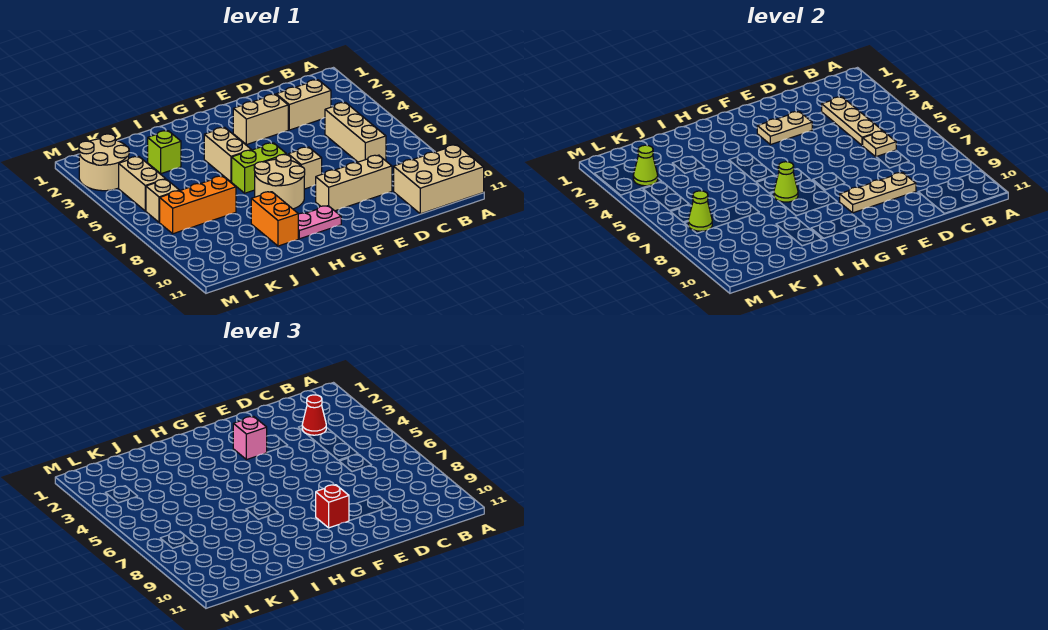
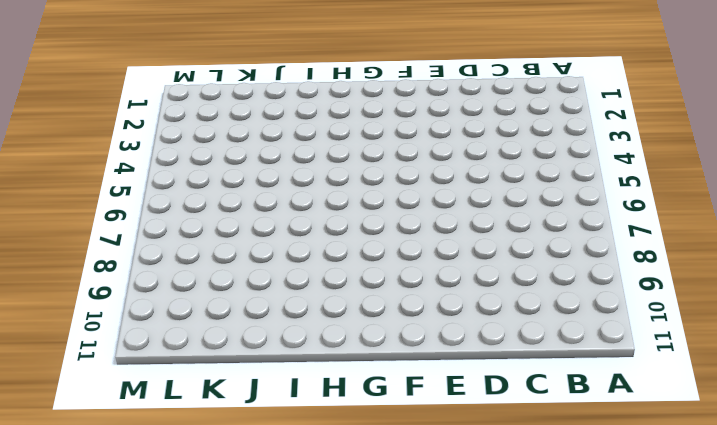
none -> tan brick A10:C11 level 1
none -> tan brick C3:D3 level 1
none -> tan brick C5:C7 level 1

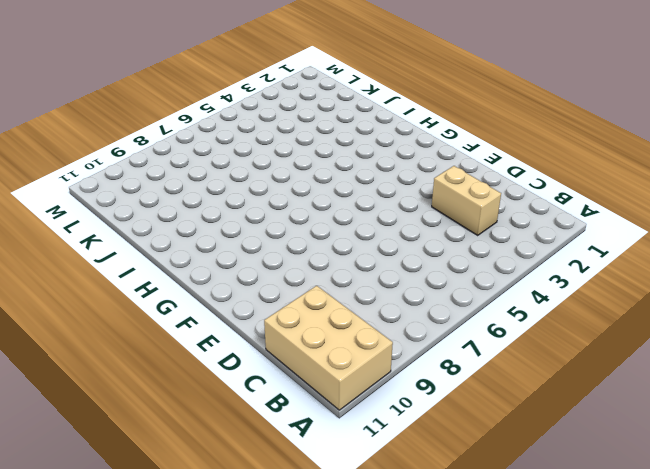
none -> tan brick C5:C7 level 1
none -> tan brick D9:F9 level 1
none -> tan brick E3:F3 level 1

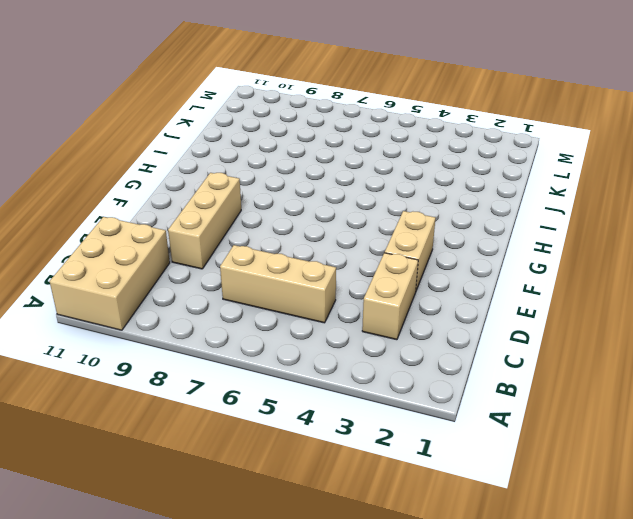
none -> tan brick F7 level 1
none -> lime brick G6:H6 level 1
none -> tan round brick G7:H8 level 1

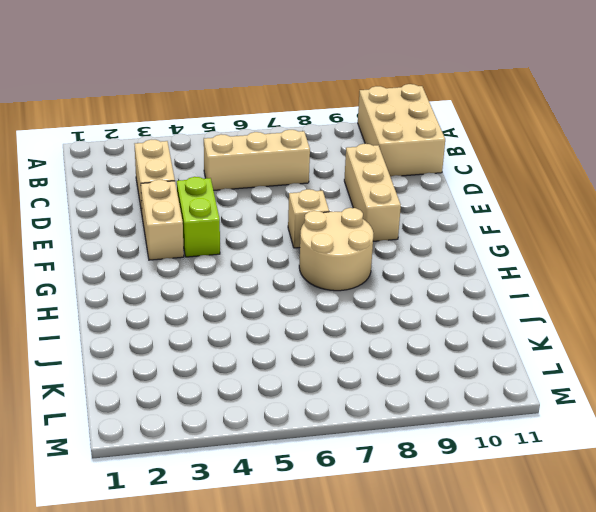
lime brick E4:F4 level 1 -> lime brick G6:H6 level 1
none -> pink plate G10:H10 level 1
none -> tan brick H4:H5 level 1
none -> orange brick I9:I10 level 1

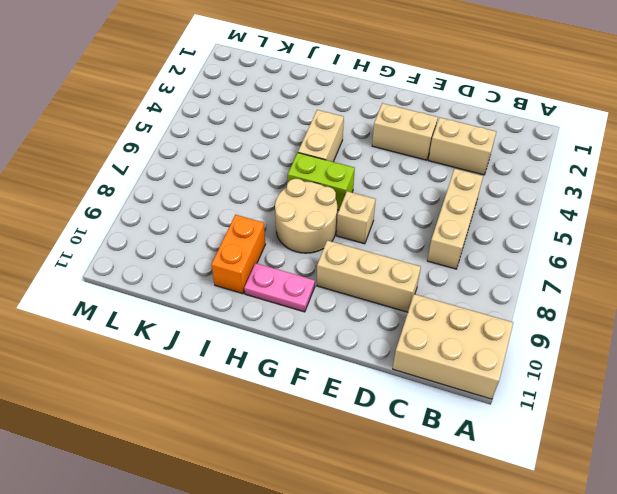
none -> lime brick J3 level 1
none -> orange brick J7:L7 level 1
none -> tan round brick L2:M3 level 1

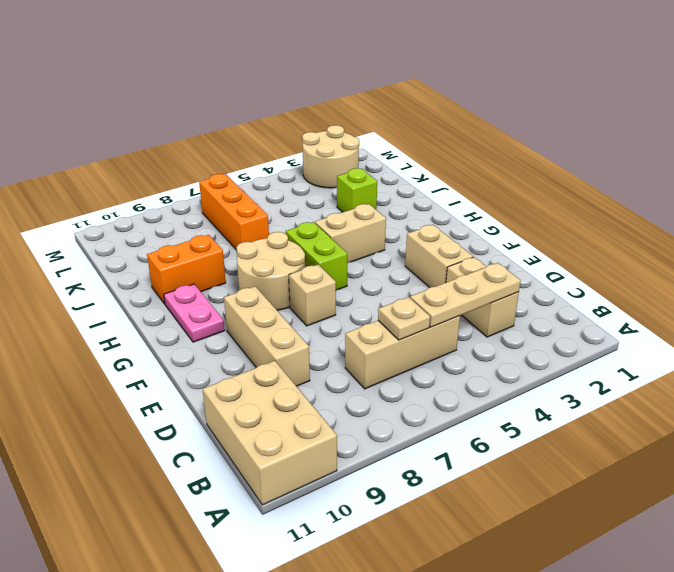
none -> tan brick L4:L5 level 1
none -> tan brick L6 level 1
none -> tan plate D9:F9 level 2

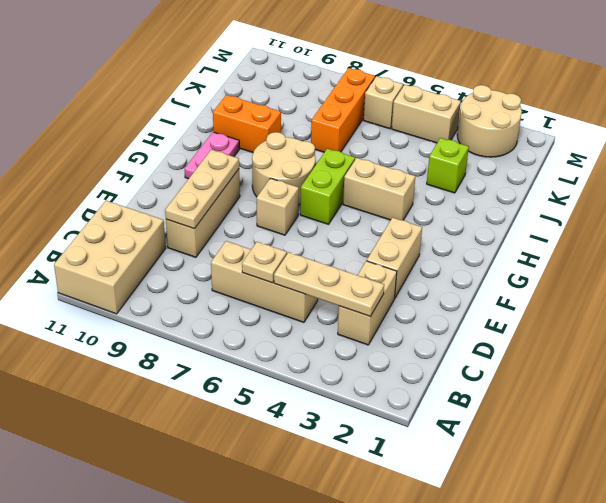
none -> tan plate E3:F3 level 2
none -> lime cone H7 level 2
none -> lime cone L3 level 2

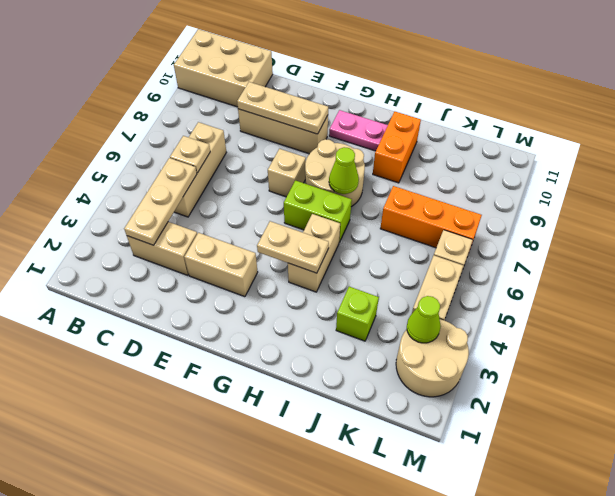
tan plate G4:H4 level 2 -> tan plate E3:F3 level 2
none -> lime cone L7 level 2
none -> red cone C3 level 3
none -> pink brick F3 level 3

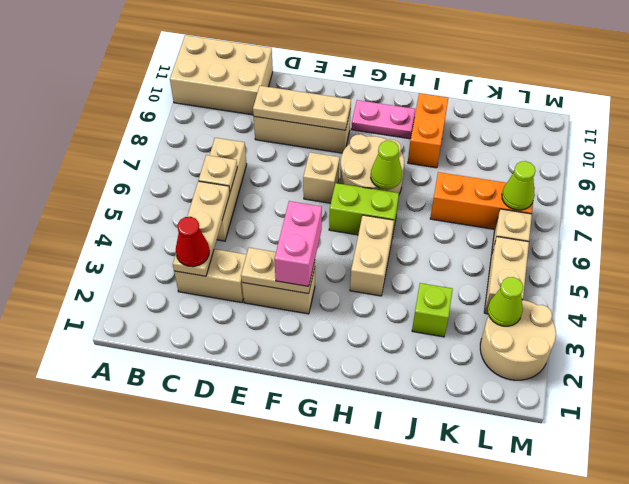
pink brick F3:F4 level 3 -> pink brick F3 level 3
none -> red brick F9 level 3

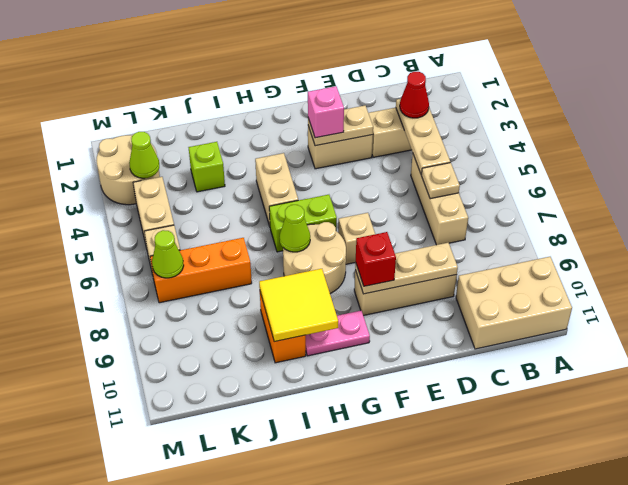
yellow tile H9:I10 level 2 -> none

